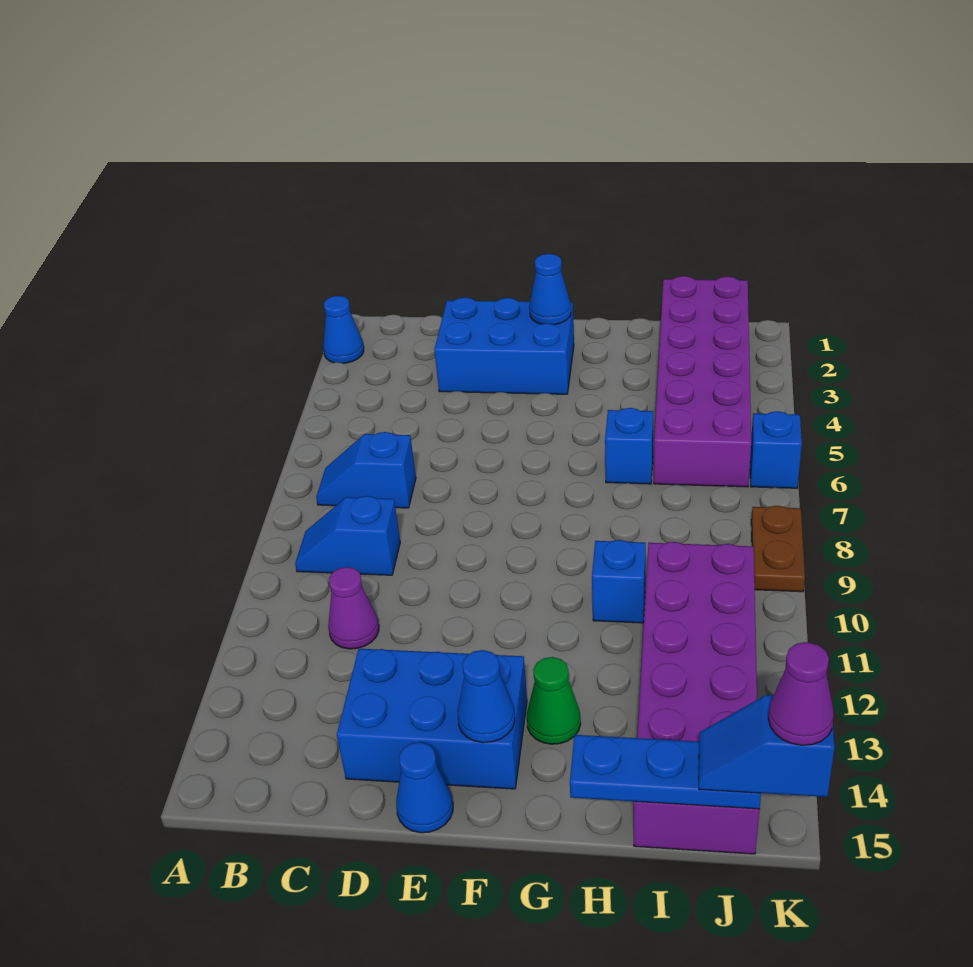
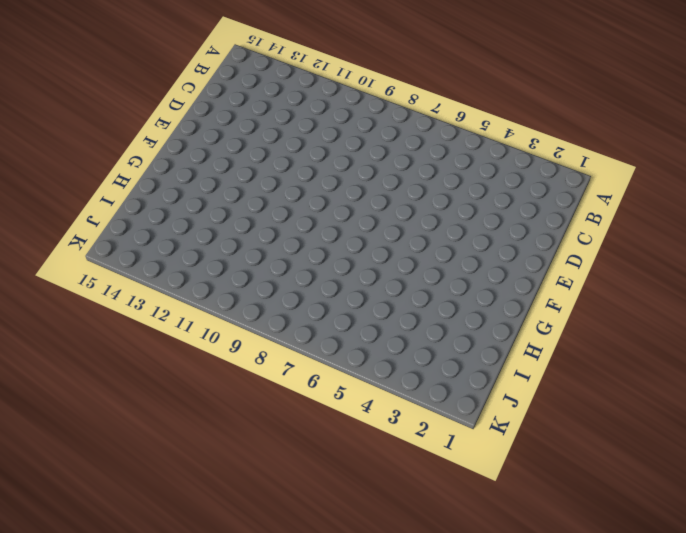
none -> blue cone A2 level 1
none -> blue slope B7:C7 level 1 top C
none -> blue slope B9:C9 level 1 top C

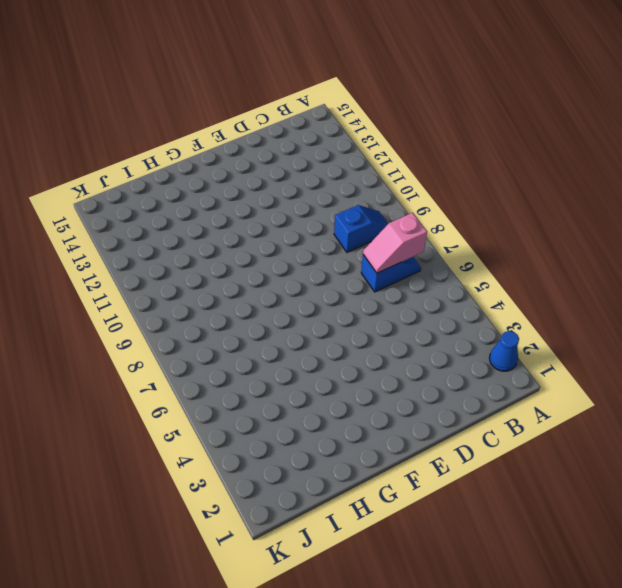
pink slope B7:C7 level 2 top B -> none
none -> purple cone C11 level 1
none -> blue brick D2:F3 level 1
none -> blue brick D13:F14 level 1

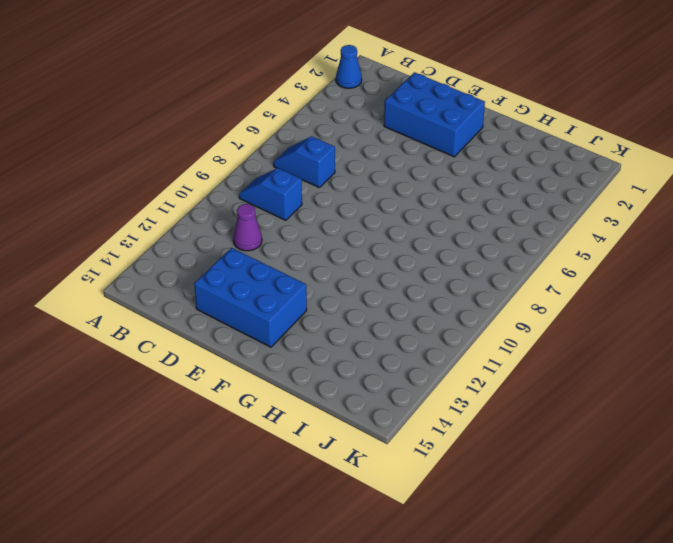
none -> blue cone E15 level 1
none -> green cone G13 level 1
none -> blue brick H6 level 1

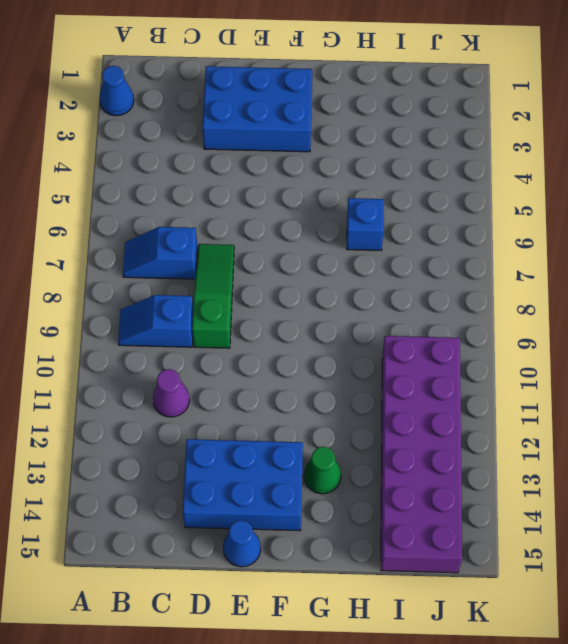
green slope D7:D9 level 1 top 9 -> none
none -> blue brick H10 level 1
none -> purple brick I1:J6 level 1
none -> blue brick K6 level 1

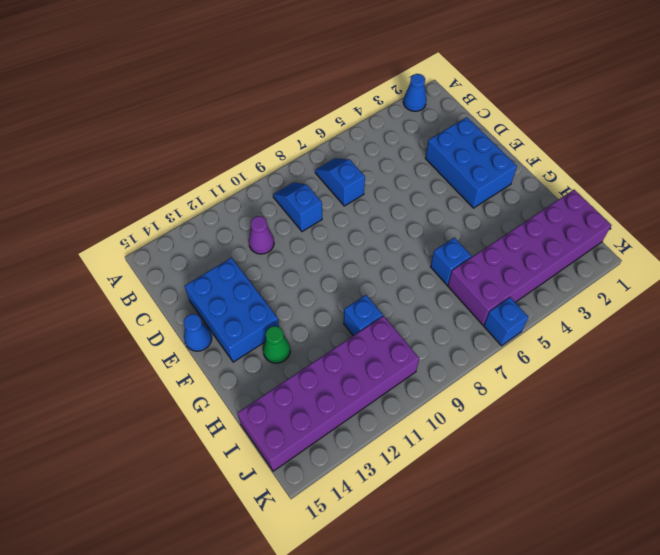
none -> brown plate K8:K9 level 1
none -> blue cone F2 level 2
none -> blue cone F14 level 2

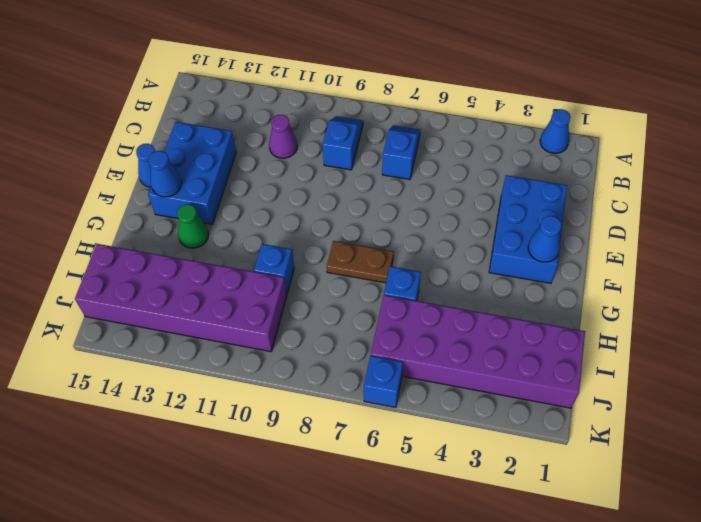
brown plate G7:G8 level 1 -> brown plate K8:K9 level 1
none -> blue plate H15:J15 level 2
none -> blue slope J15:K15 level 3 top K
none -> purple cone K15 level 4

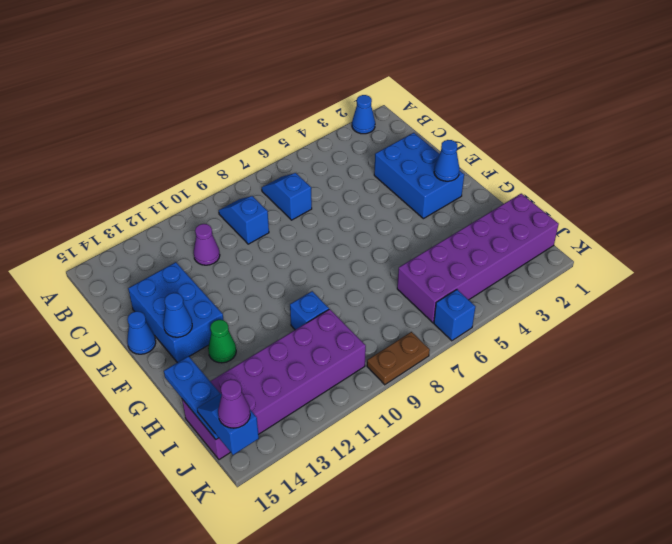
none -> blue brick H6 level 1

